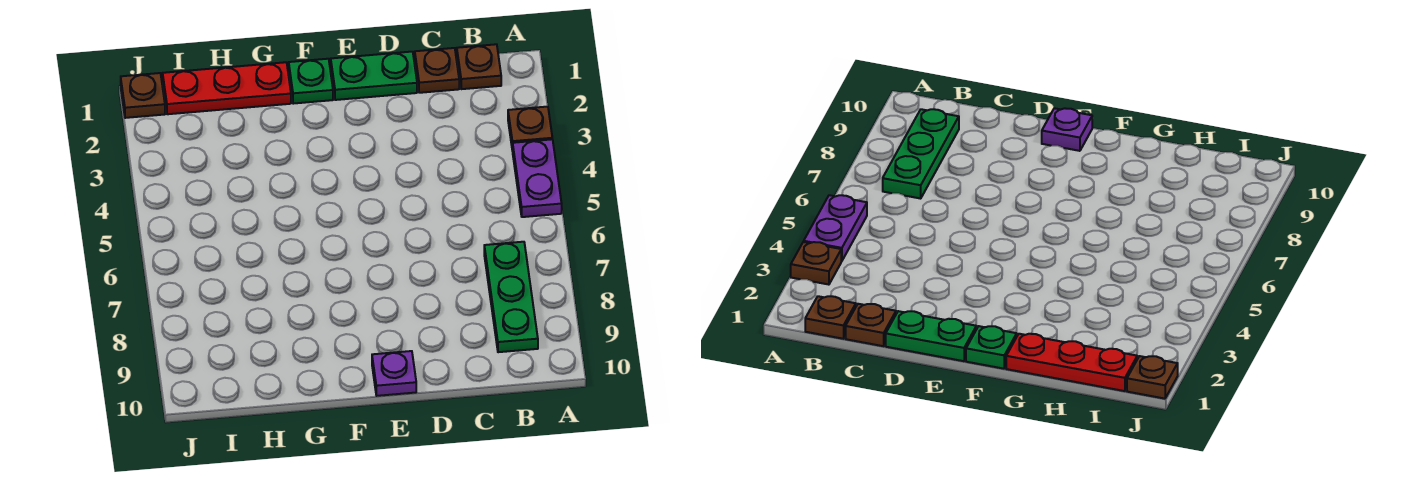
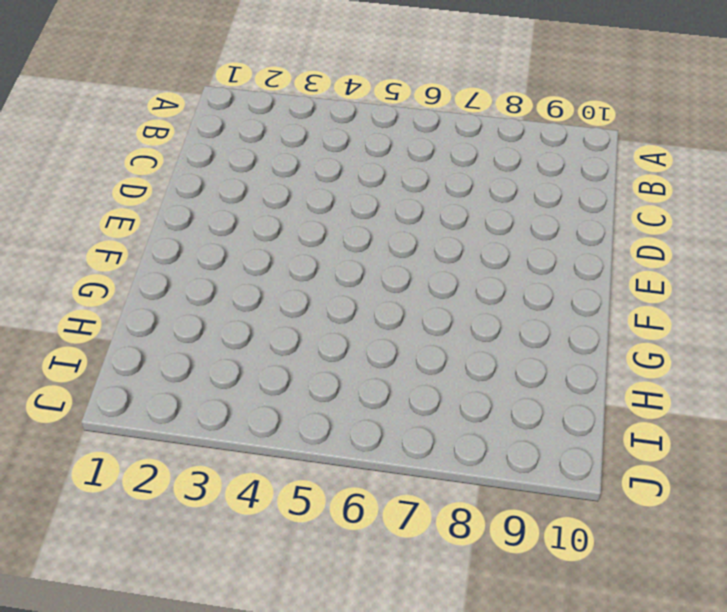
none -> brown plate A3 level 1
none -> purple plate A4:A5 level 1

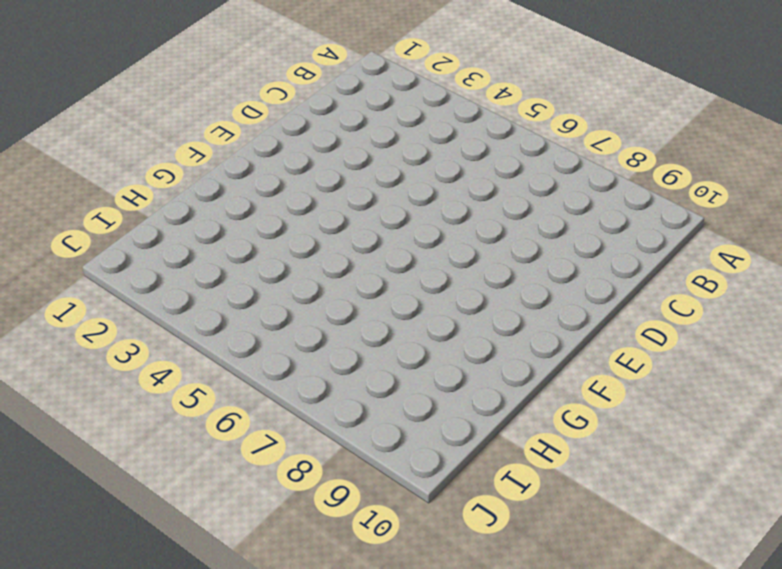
none -> brown plate A3 level 1
none -> purple plate A4:A5 level 1

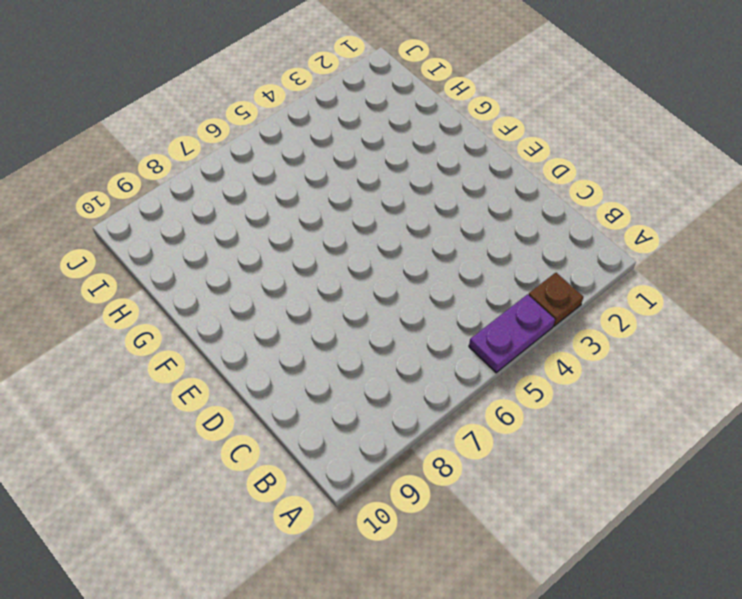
none -> brown plate B1 level 1
none -> green plate B7:B9 level 1

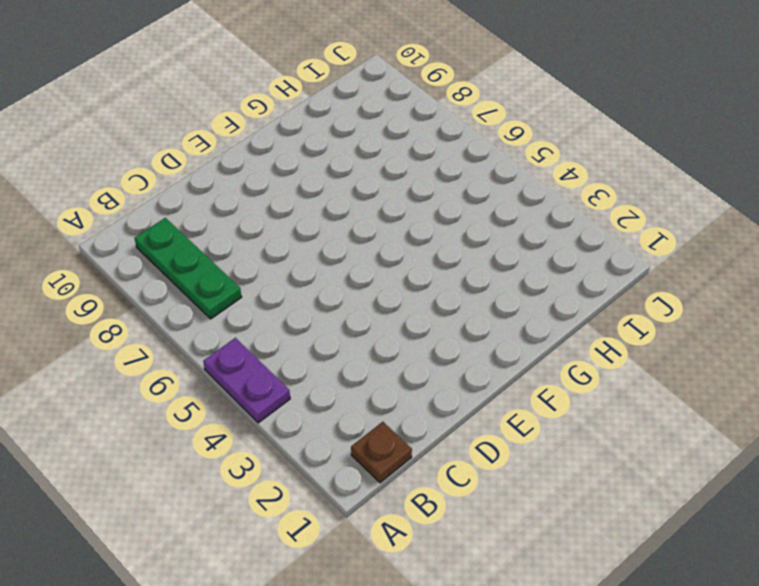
none -> brown plate A3 level 1
none -> brown plate C1 level 1

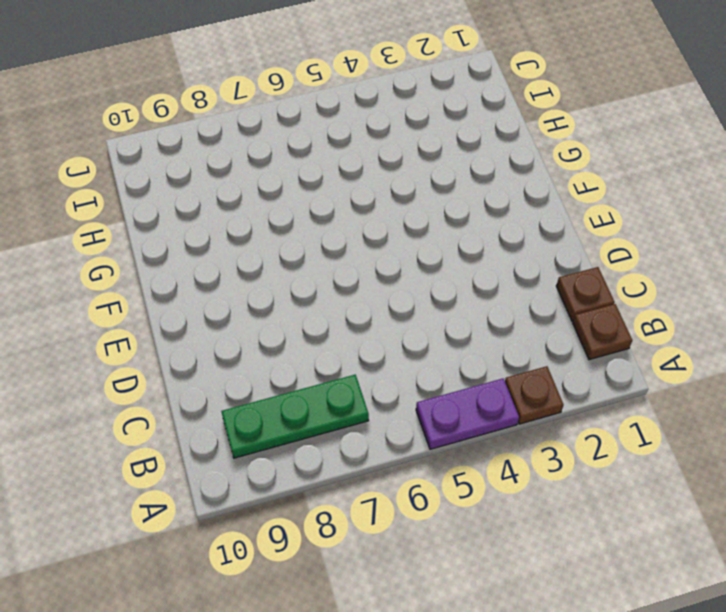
none -> green plate D1:E1 level 1
none -> purple plate E10 level 1

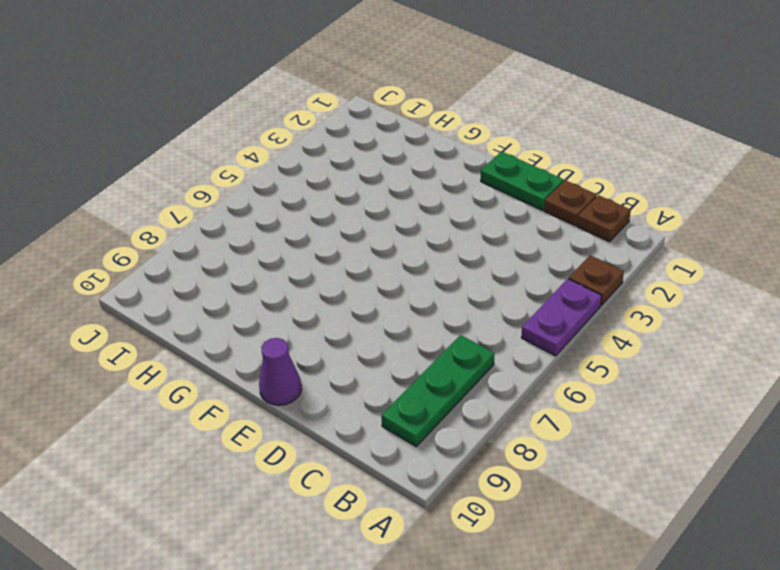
purple cone E10 level 1 -> purple plate E10 level 1
none -> green plate F1 level 1
none -> red plate G1:I1 level 1

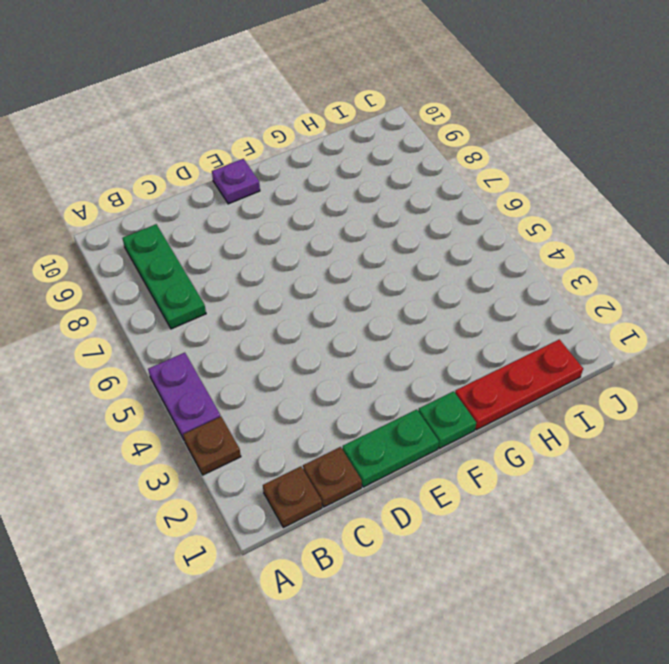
none -> brown plate J1 level 1

